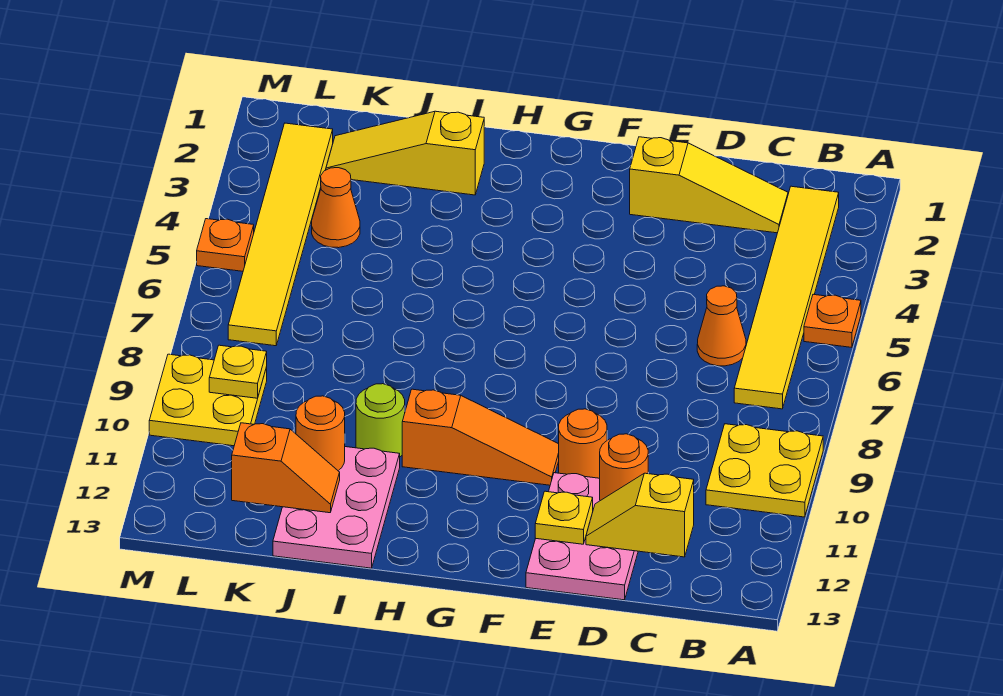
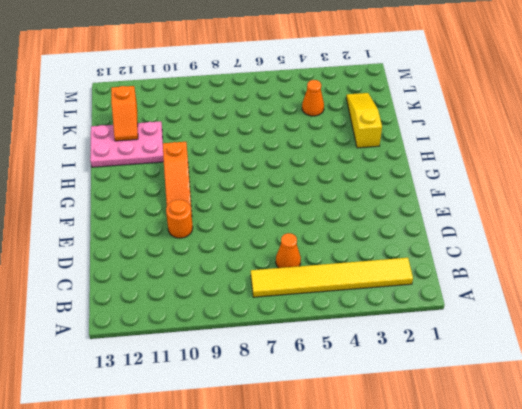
none -> orange plate A5 level 1
none -> yellow plate A9:B10 level 1
none -> yellow slope C2:E2 level 1 top E

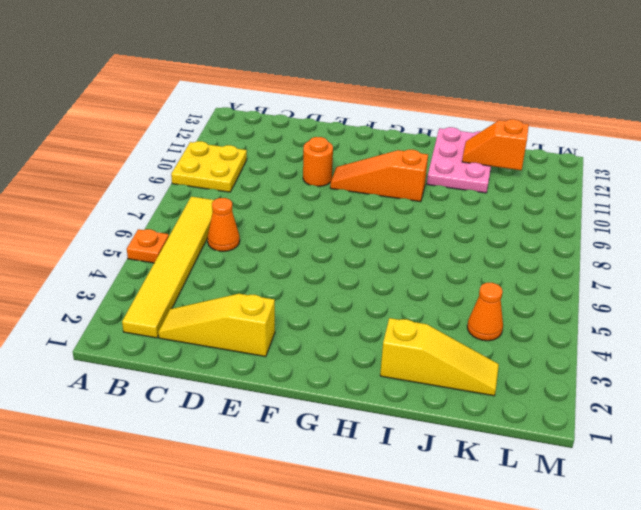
none -> pink plate D11:E13 level 1
none -> lime round brick I10 level 1
none -> yellow tile L2:L7 level 1

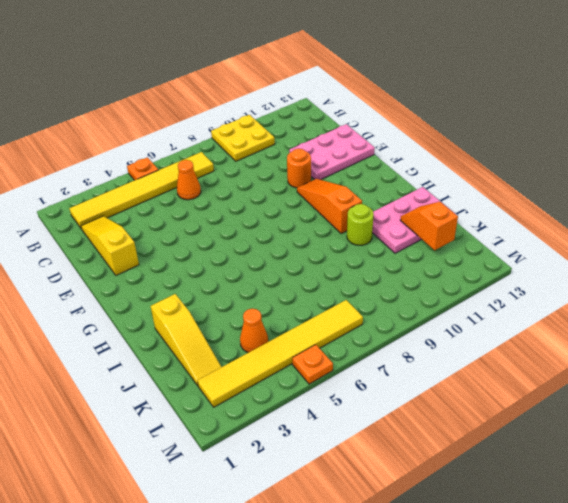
none -> yellow plate L9:M10 level 1
none -> yellow slope C12:D12 level 2 top C
none -> orange round brick D11 level 2

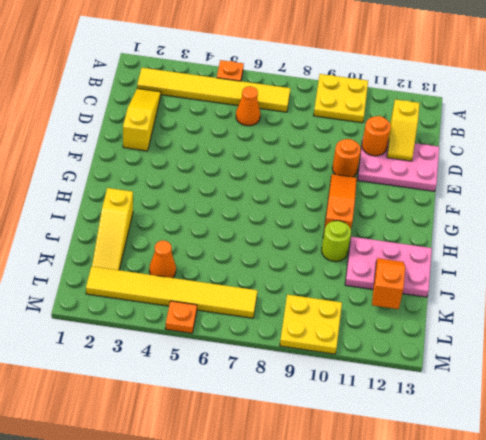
none -> yellow plate E12 level 2
none -> orange round brick J11 level 2
none -> yellow plate L9 level 2

